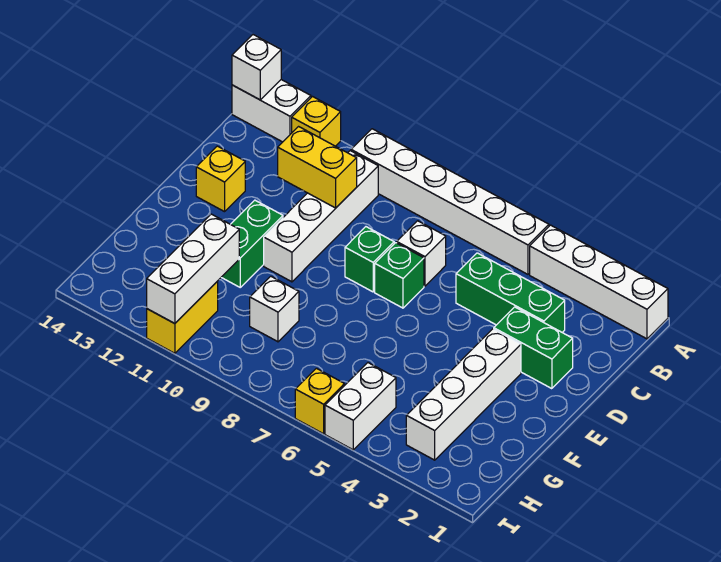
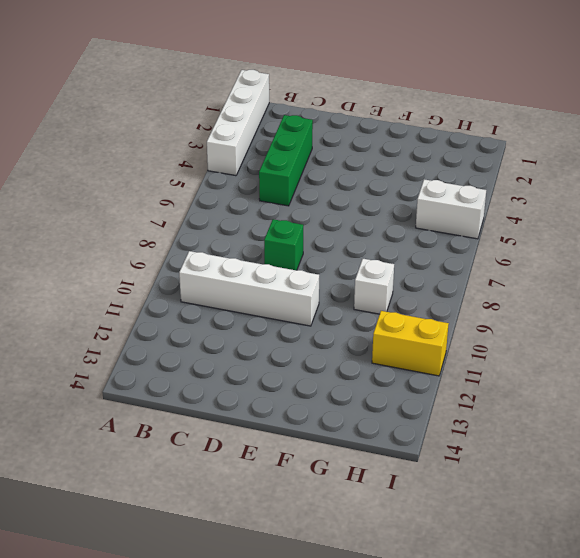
none -> white brick A5:A10 level 1
none -> yellow brick A12 level 1
none -> white brick A13:A14 level 1

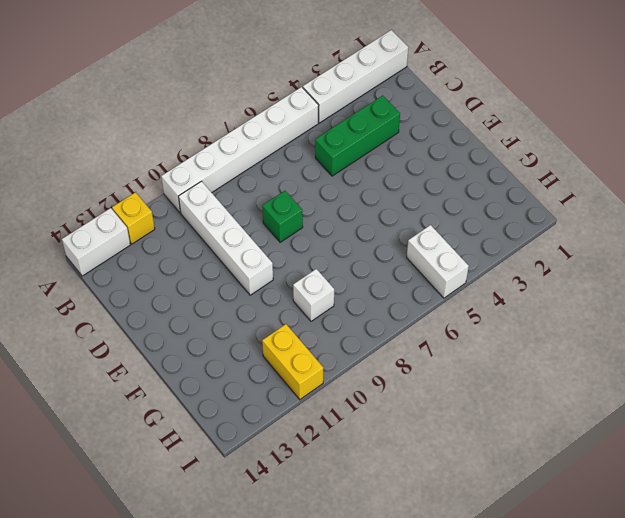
none -> white brick C7 level 1
none -> green brick D2:D3 level 1
none -> green brick D7 level 1

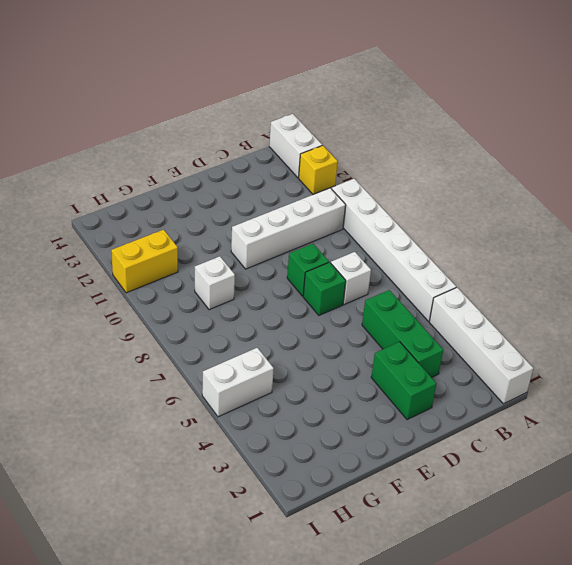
none -> yellow brick D13 level 1
none -> white brick E3:H3 level 1
none -> green brick E11:F11 level 1

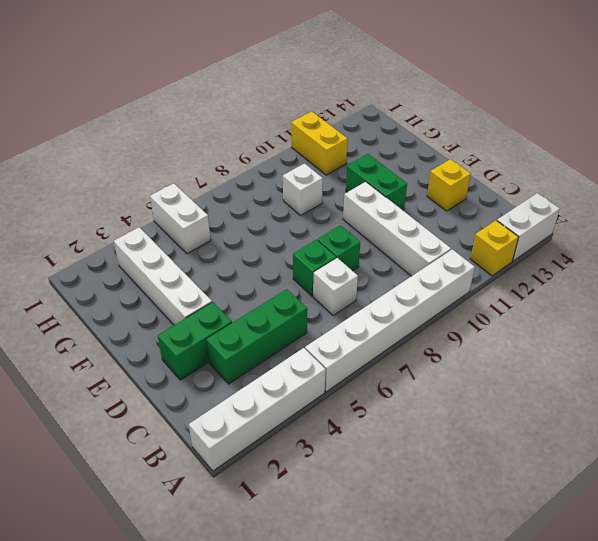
none -> yellow brick I6 level 1
none -> white brick A14 level 2
none -> yellow brick C10:C11 level 2

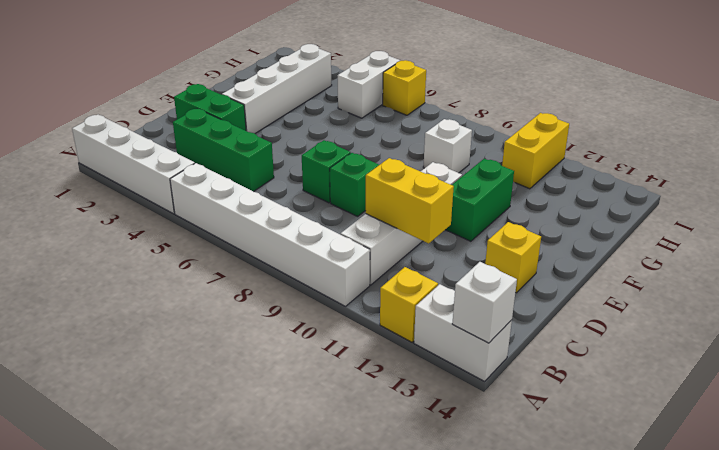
none -> white brick C7 level 1
none -> white brick G11:I11 level 2

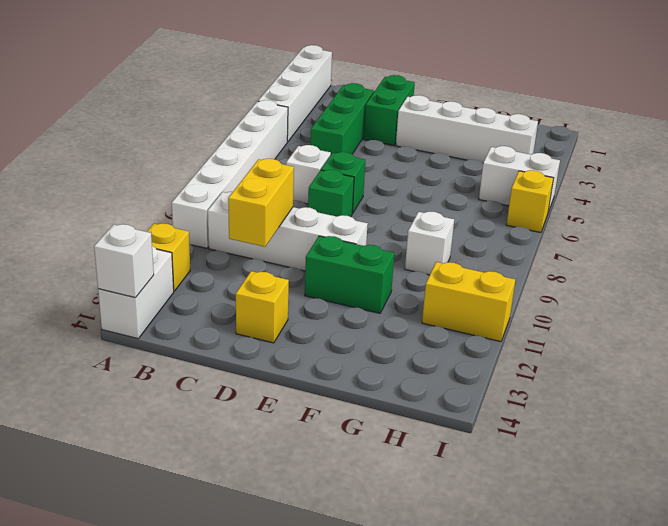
none -> white brick G11:I11 level 2

